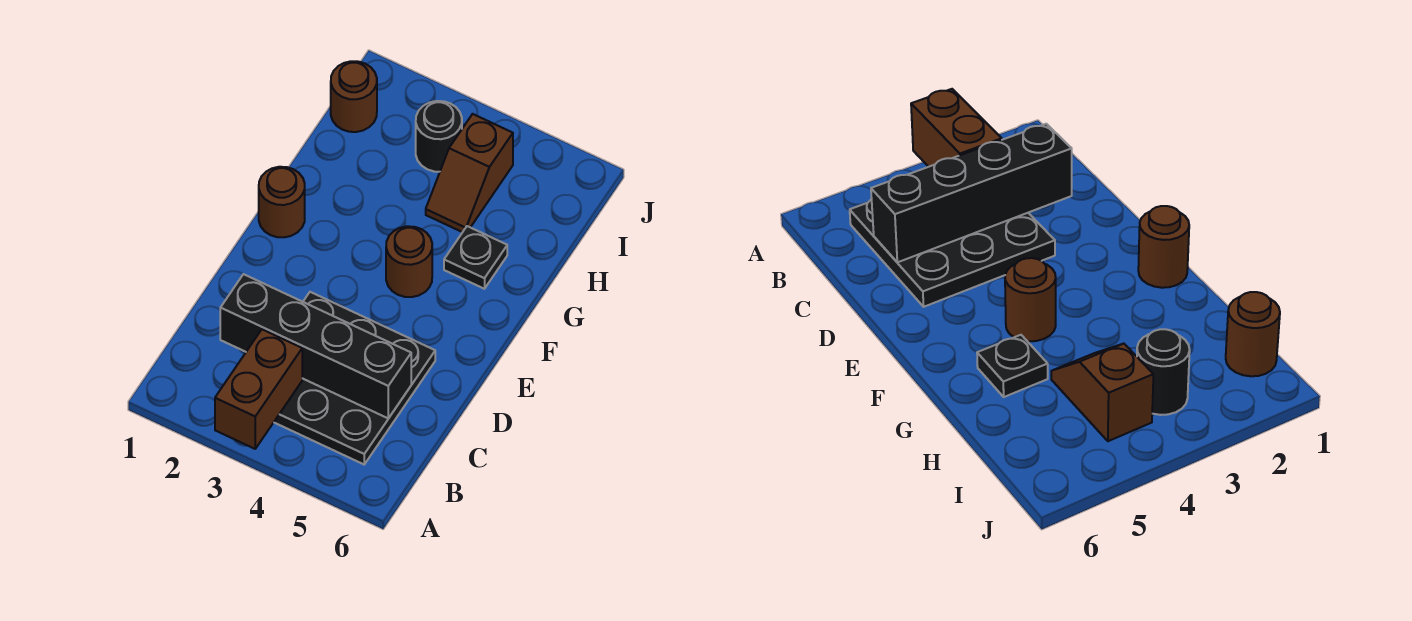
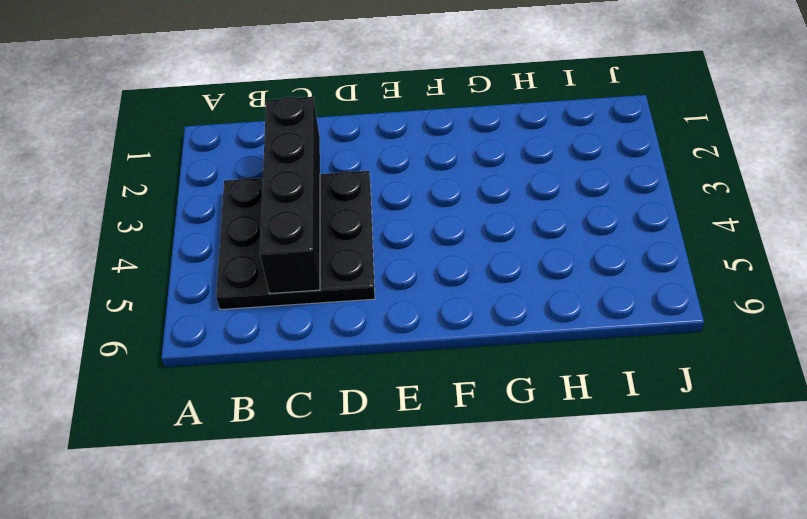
none -> brown round brick F1 level 1
none -> brown round brick F4 level 1

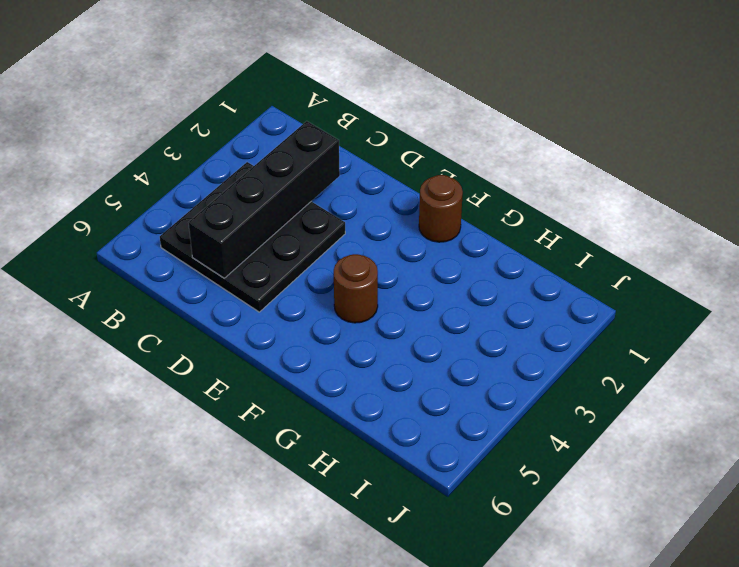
none -> black plate G5 level 1
none -> brown slope H4:I4 level 1 top I

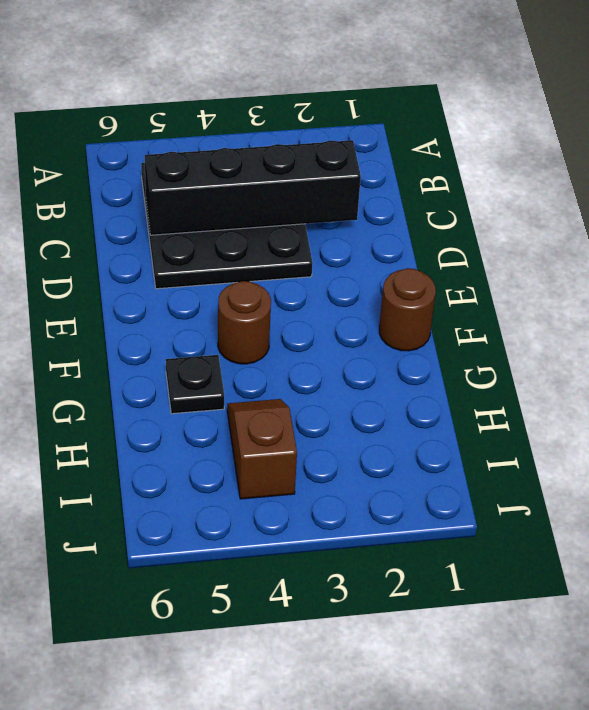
none -> brown round brick I1 level 1
none -> black round brick I3 level 1

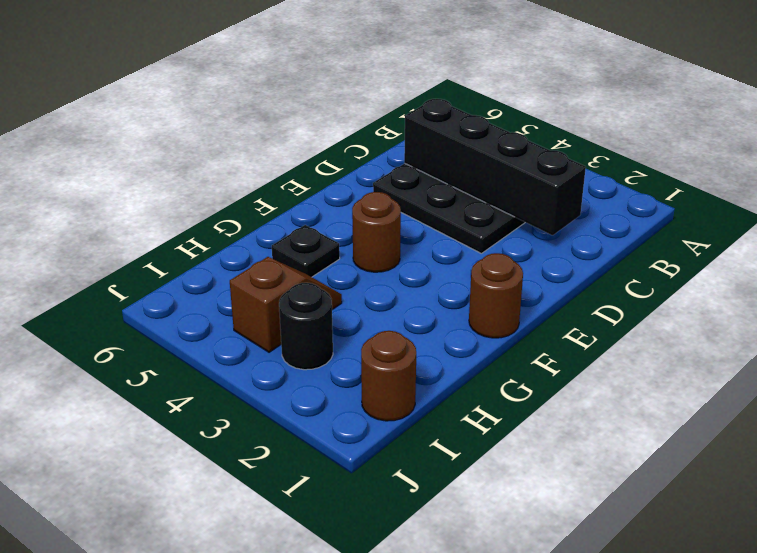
none -> brown brick A3:B3 level 2

